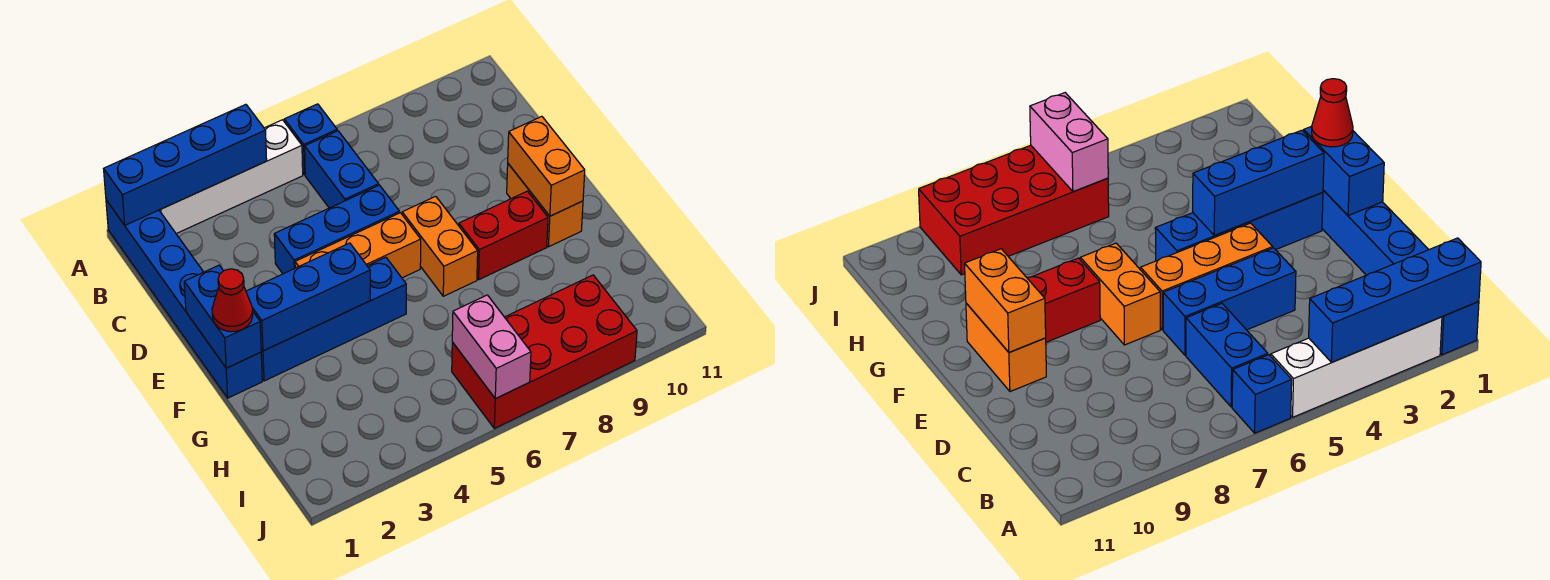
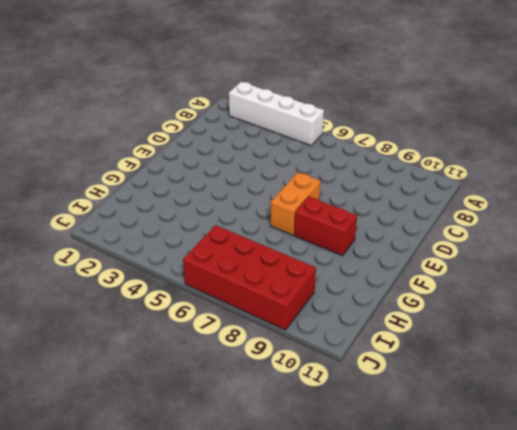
none -> blue brick A1:F1 level 1
none -> blue brick A6 level 1
none -> blue brick B6:C6 level 1

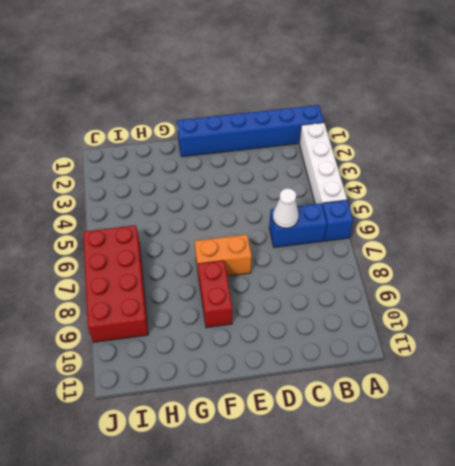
white cone C6 level 2 -> none
none -> blue brick D4:D6 level 1
none -> orange brick E4:E6 level 1
none -> orange brick E10:F10 level 1

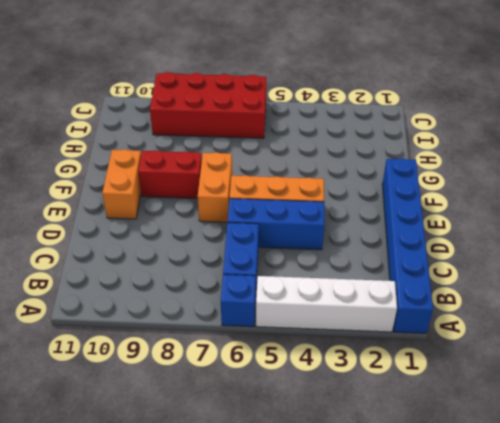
none -> blue brick F2:F5 level 1
none -> blue brick A1:A4 level 2
none -> blue brick E1:F1 level 2

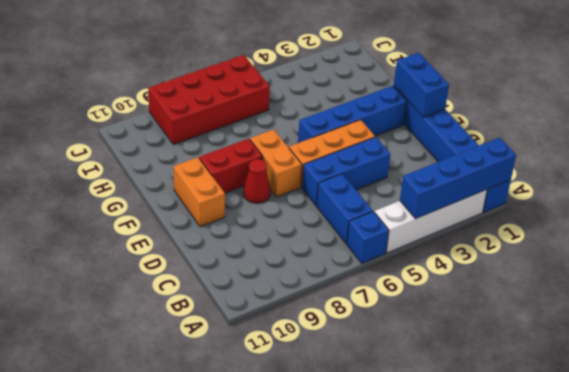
red cone E8 level 1 -> red cone F1 level 3
none -> orange brick E10:F10 level 2
none -> blue brick F2:F4 level 2
none -> pink brick I6:J6 level 2

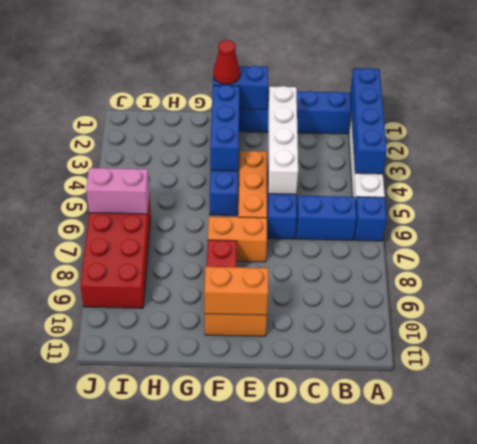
white brick D2:D5 level 2 -> none

